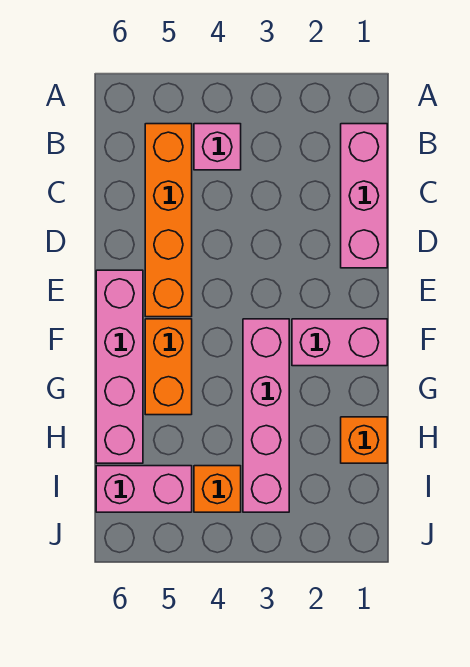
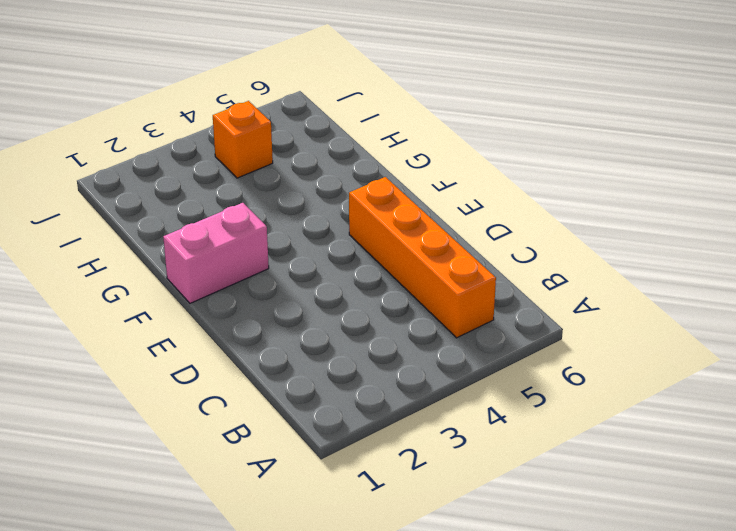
none -> pink brick B1:D1 level 1
none -> pink brick B4 level 1

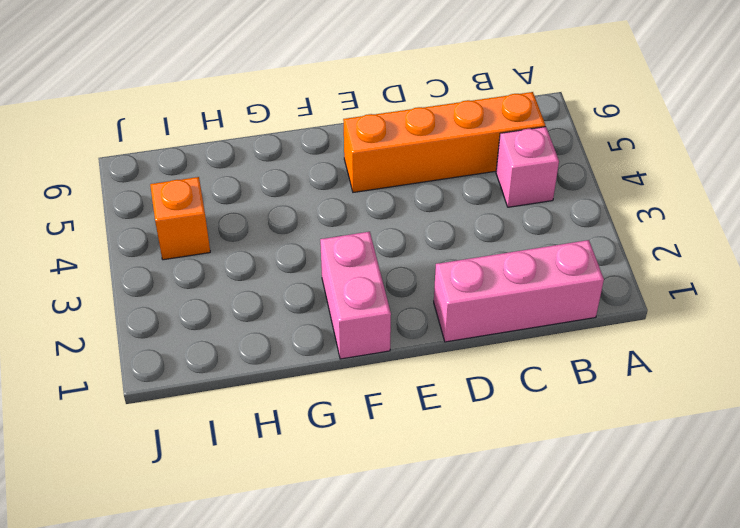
none -> pink brick E6:H6 level 1
none -> pink brick F3:I3 level 1

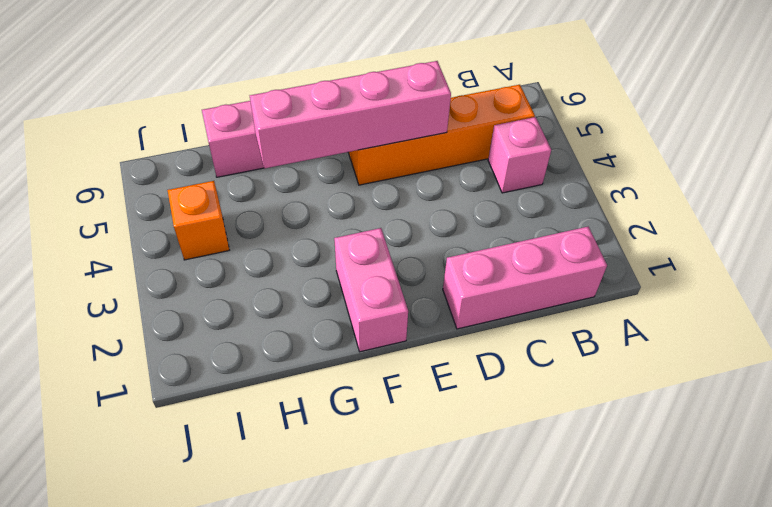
pink brick D5:G5 level 2 -> pink brick F3:I3 level 1
none -> orange brick F5:G5 level 1
none -> orange brick H1 level 1

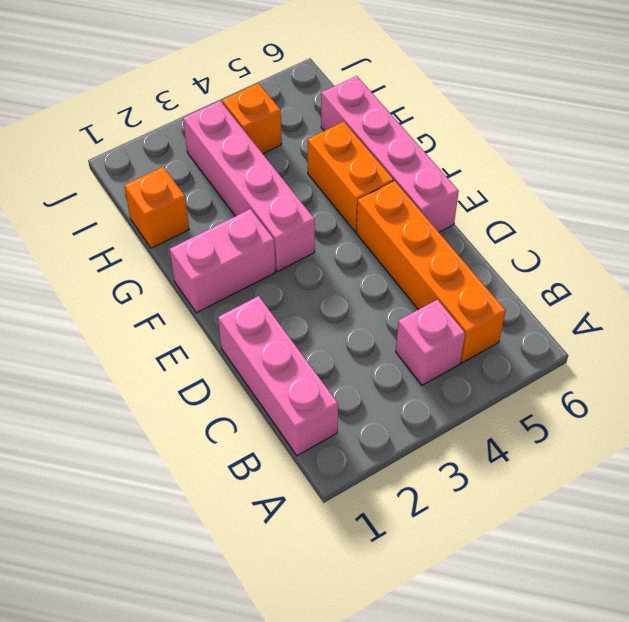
none -> pink brick I5:I6 level 1

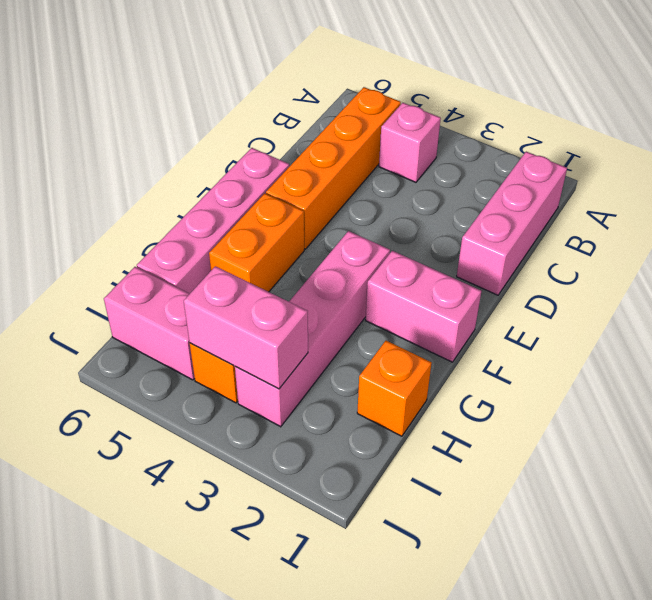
pink brick I3:I4 level 2 -> none

